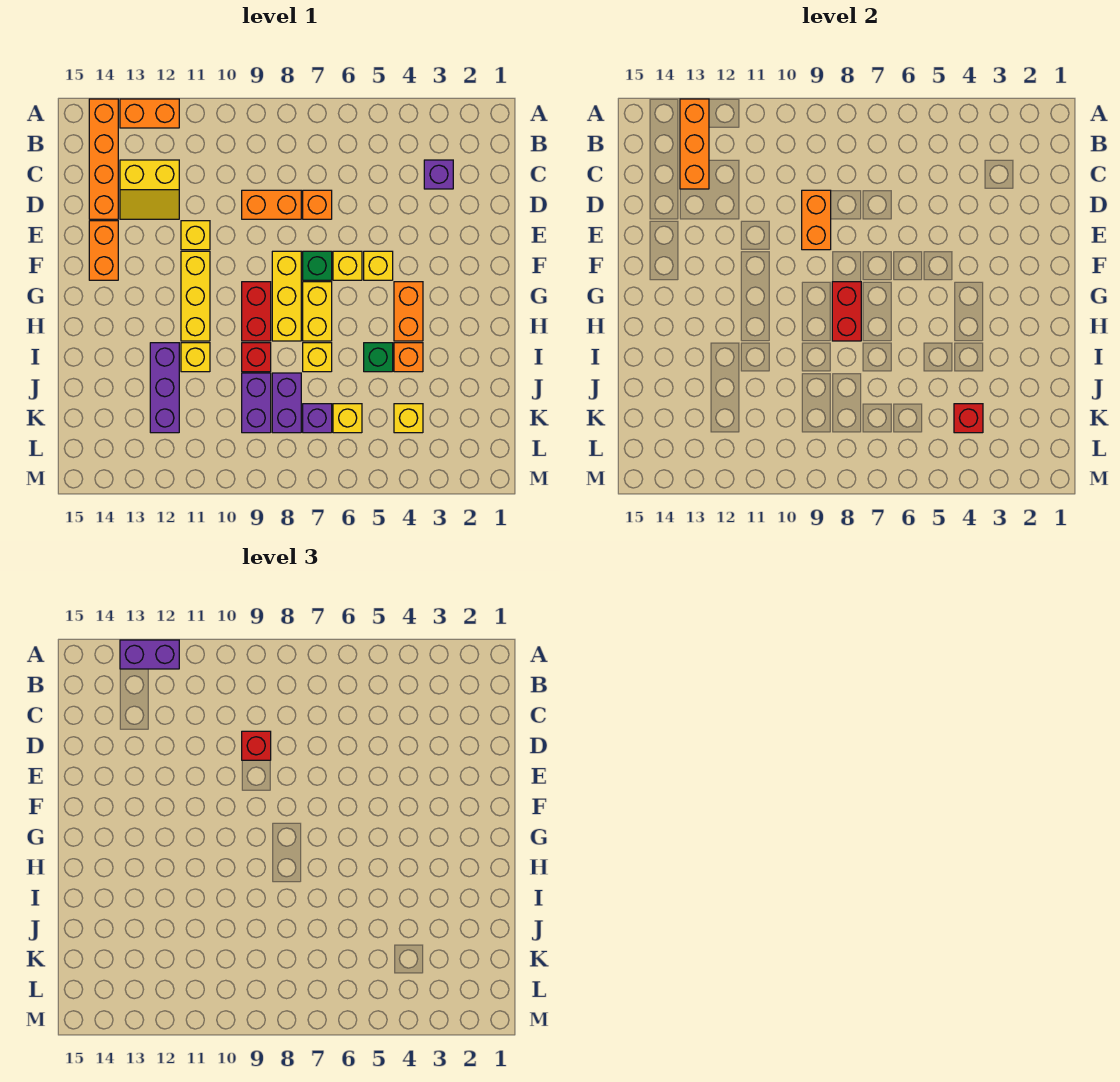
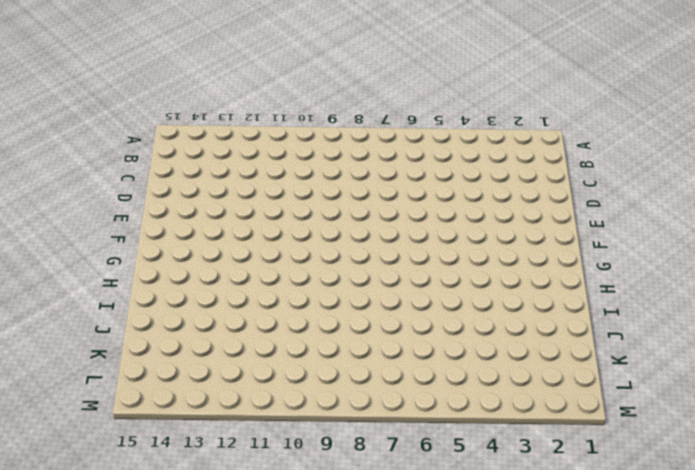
none -> orange brick A12:A13 level 1
none -> orange brick A14:D14 level 1
none -> purple brick C3 level 1
none -> yellow slope C12:D13 level 1 top C

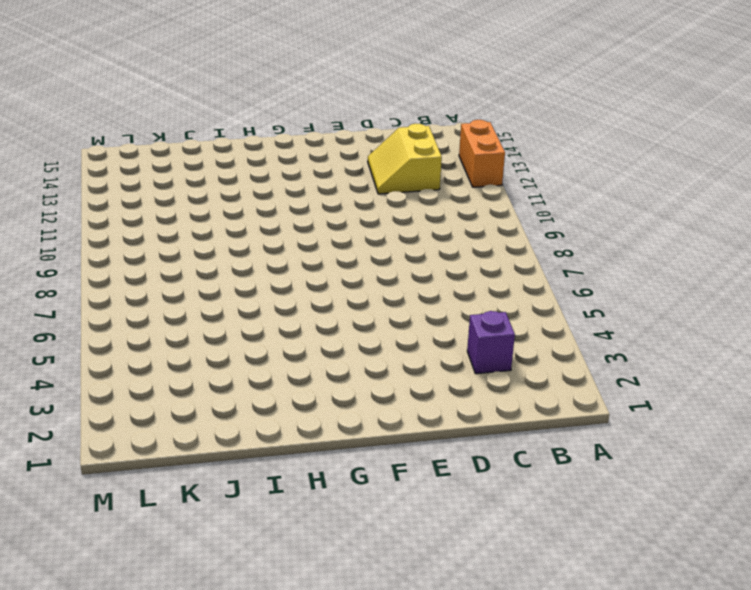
none -> orange brick A14:D14 level 1
none -> orange brick D7 level 1
none -> orange brick D8:D9 level 1
none -> yellow brick E11 level 1

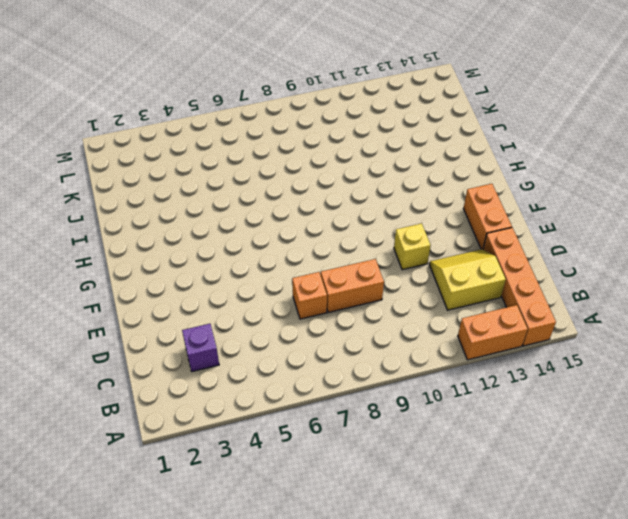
none -> yellow brick F5 level 1
none -> yellow brick F6 level 1
none -> green brick F7 level 1
none -> yellow brick F8:H8 level 1

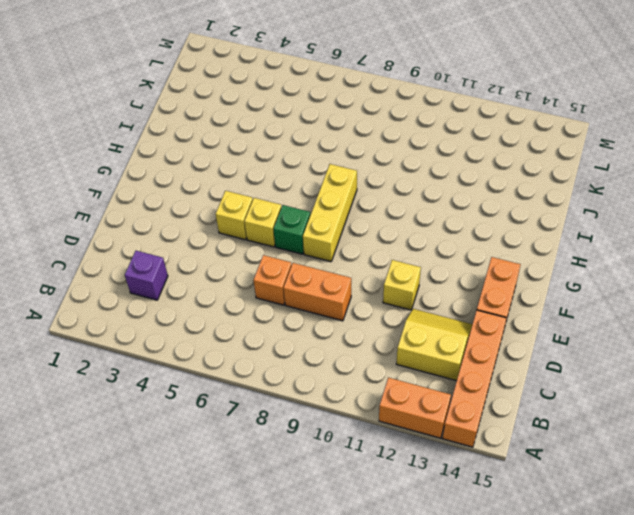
none -> yellow brick F11:H11 level 1
none -> orange brick G4:H4 level 1
none -> yellow brick G7:H7 level 1
none -> red brick G9:H9 level 1

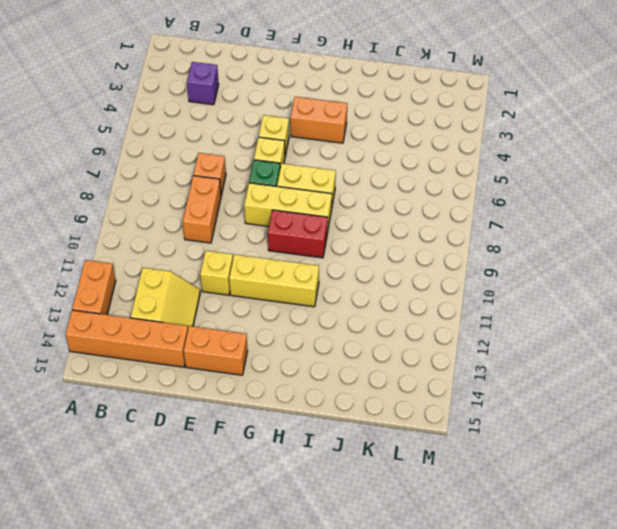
none -> orange brick I4 level 1
none -> green brick I5 level 1
none -> yellow brick I7 level 1
none -> red brick I9 level 1

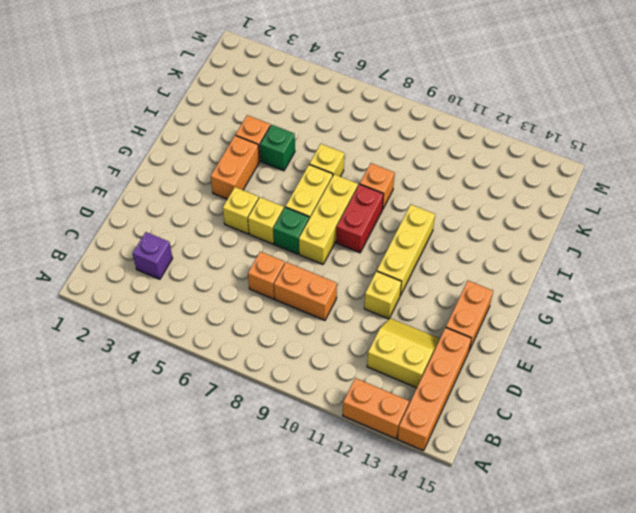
orange brick I9 level 1 -> red brick I9 level 1
none -> yellow brick I11 level 1
none -> purple brick I12:K12 level 1
none -> purple brick J8:K8 level 1
none -> purple brick J9:K9 level 1

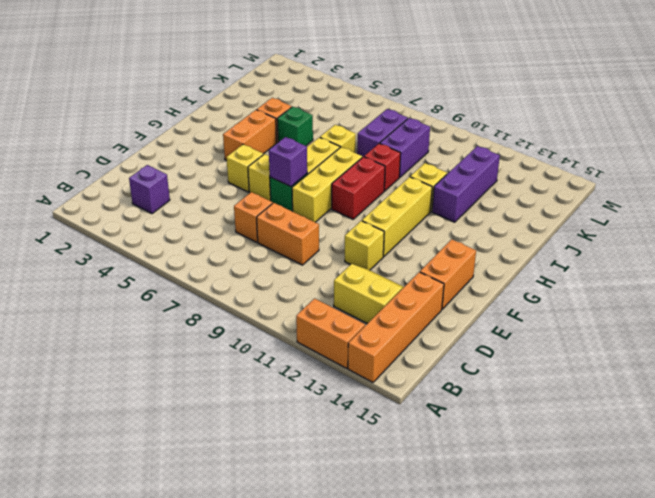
purple brick F7 level 2 -> purple brick K7 level 1
none -> yellow brick K4 level 1
none -> yellow brick K6 level 1
none -> orange brick A13:C13 level 2
none -> orange brick D9:E9 level 2

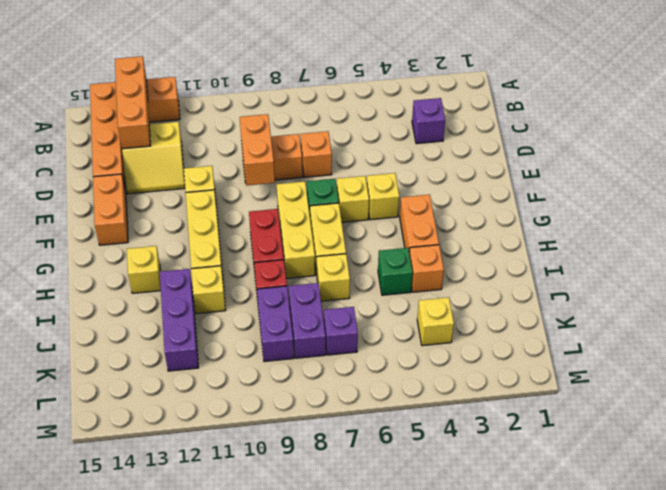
yellow brick H13 level 1 -> yellow brick K6 level 1
none -> red brick G8:H8 level 2
none -> red brick K4 level 2
none -> purple brick A12:A13 level 3
none -> red brick D9 level 3

